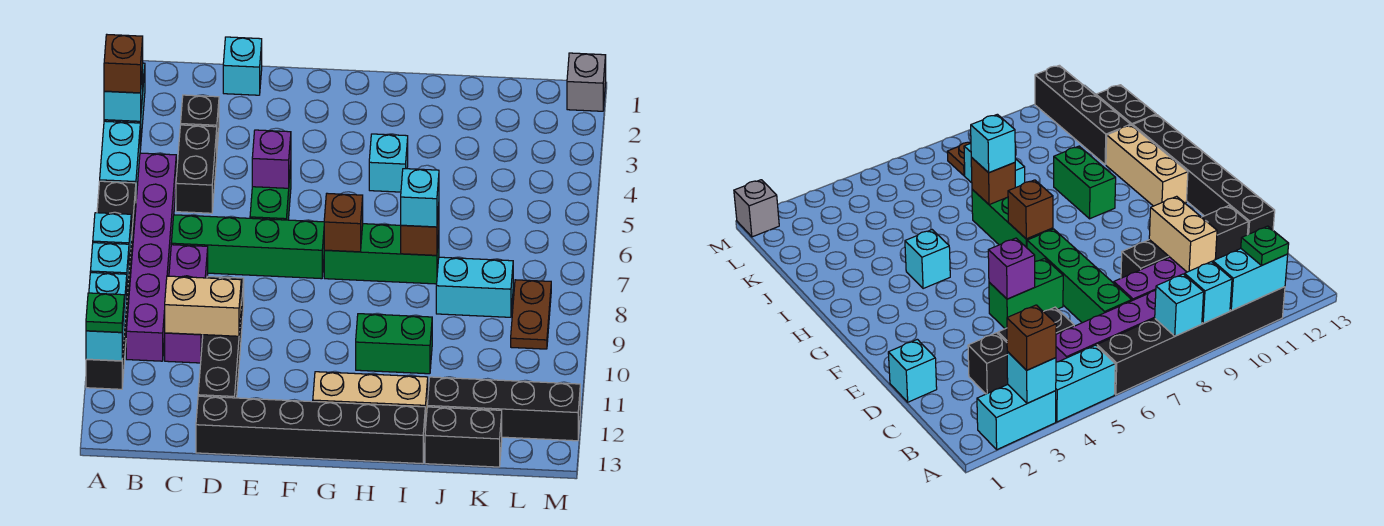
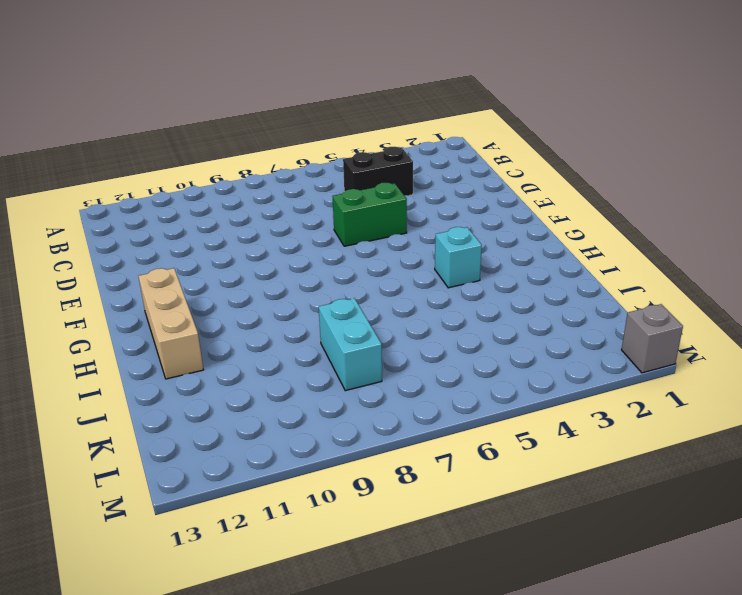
none -> cyan brick A2:A3 level 1
none -> cyan brick A4:A5 level 1
none -> black brick A6:A11 level 1
none -> purple brick B5:B10 level 1

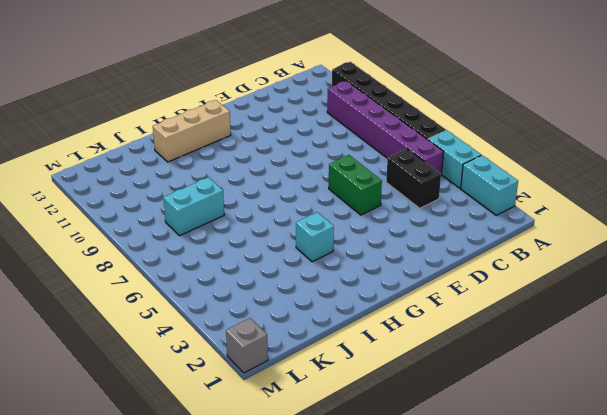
none -> black brick C3 level 1
none -> green brick C7:F7 level 1
none -> purple brick C8:C10 level 1
none -> cyan brick D1 level 1

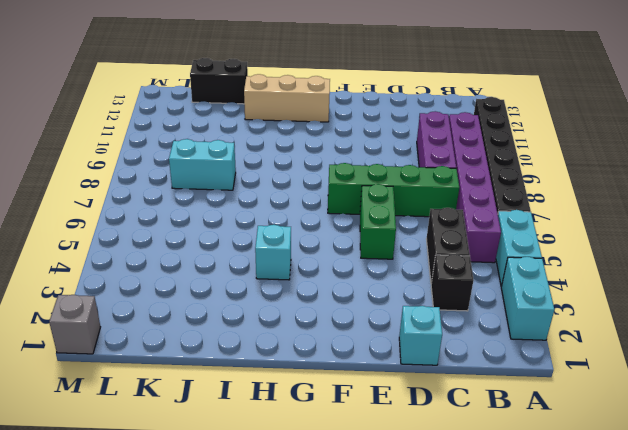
none -> black brick D9:D12 level 1
none -> black brick D13:I13 level 1
none -> green brick G7:I7 level 1
none -> green brick H10:I10 level 1

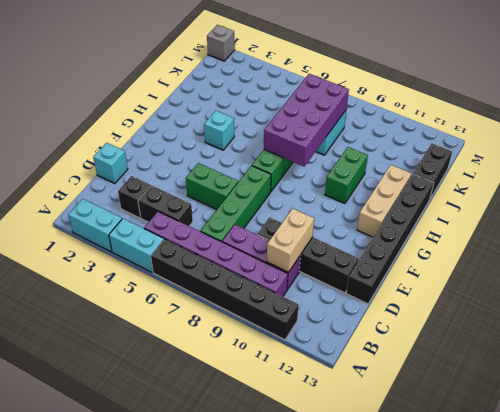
purple brick H7:K8 level 2 -> brown brick I7 level 2
none -> black brick J12:M12 level 1
none -> brown plate L8:L9 level 1
none -> cyan brick A3 level 2
none -> cyan brick A8 level 2

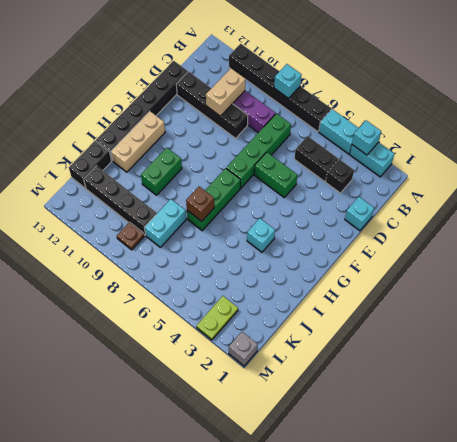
black brick K9:K12 level 1 -> black brick J12:M12 level 1
lime plate L3:M3 level 1 -> none
brown plate L9 level 1 -> brown plate L8:L9 level 1
none -> purple brick B5:B10 level 1
none -> cyan brick A9 level 2
none -> cyan brick A10:A11 level 2
none -> purple brick E5 level 2

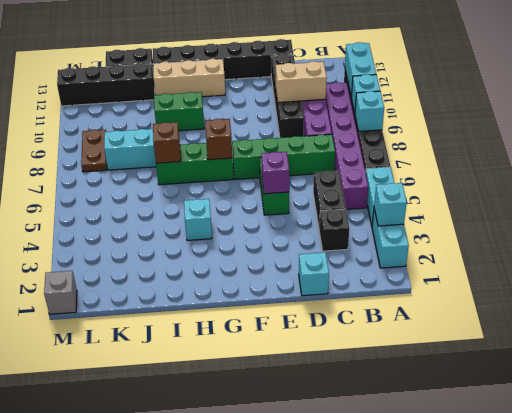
none -> brown brick A3 level 3
none -> green plate A11 level 3
none -> cyan brick I7 level 3

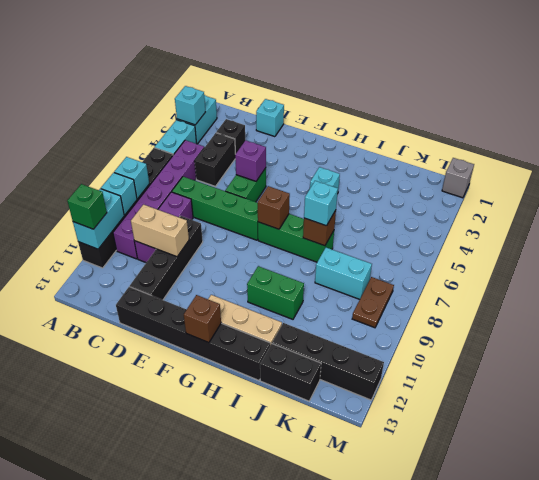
green brick A11 level 3 -> green plate A11 level 3
brown brick G13 level 2 -> brown brick A3 level 3

